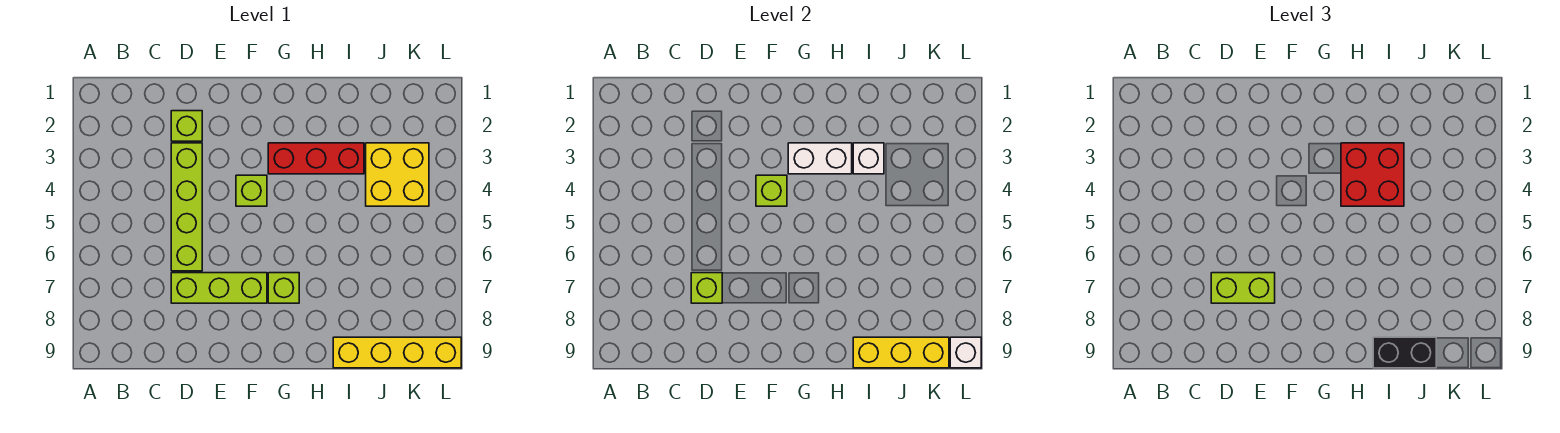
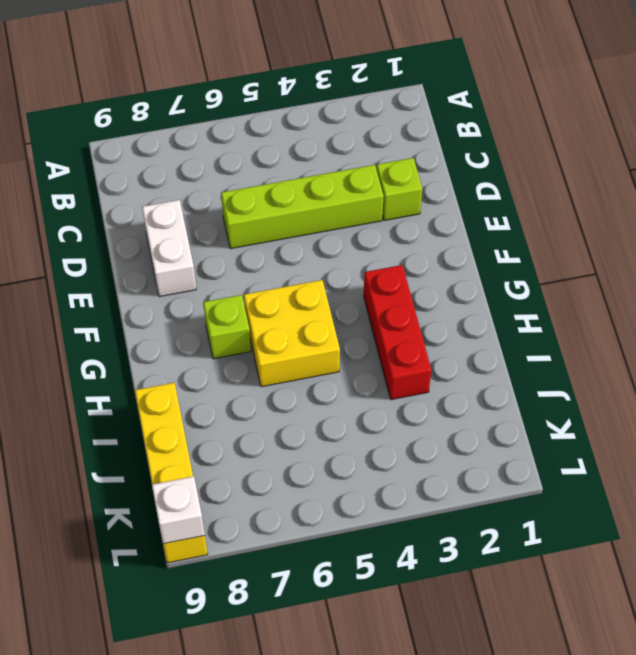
white brick D8:E8 level 1 -> white brick G3:H3 level 2
yellow brick G5:H6 level 1 -> yellow brick J3:K4 level 1
none -> lime brick D7:F7 level 1
none -> lime brick F4 level 1
none -> lime brick D7 level 2

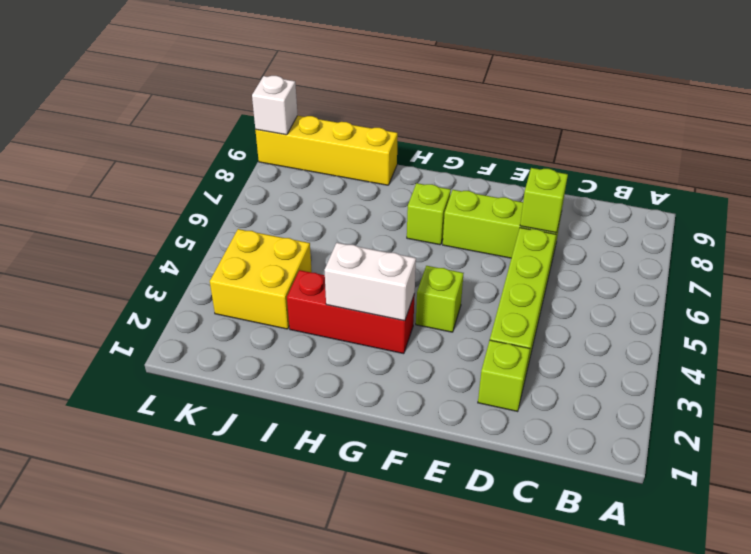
none -> lime brick F4 level 2
none -> white brick I3 level 2
none -> yellow brick I9:K9 level 2

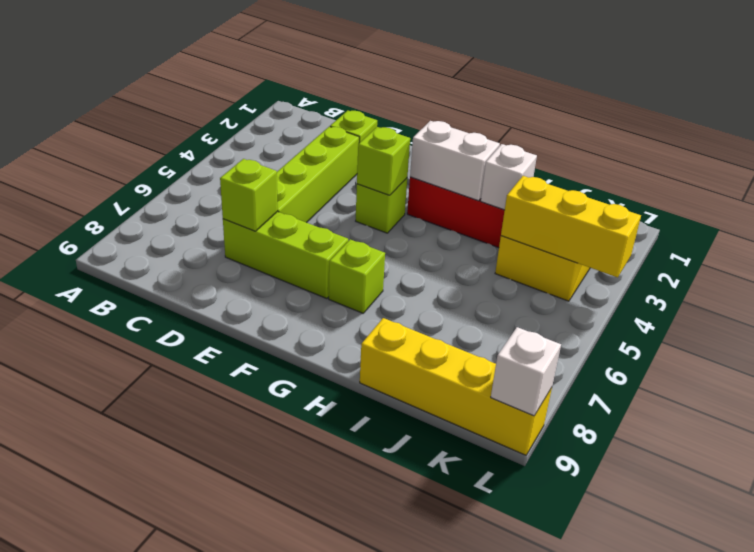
yellow brick J4:L4 level 2 -> yellow brick I9:K9 level 2
none -> lime brick D7:E7 level 3
none -> red brick H3:I4 level 3
none -> black brick I9:J9 level 3

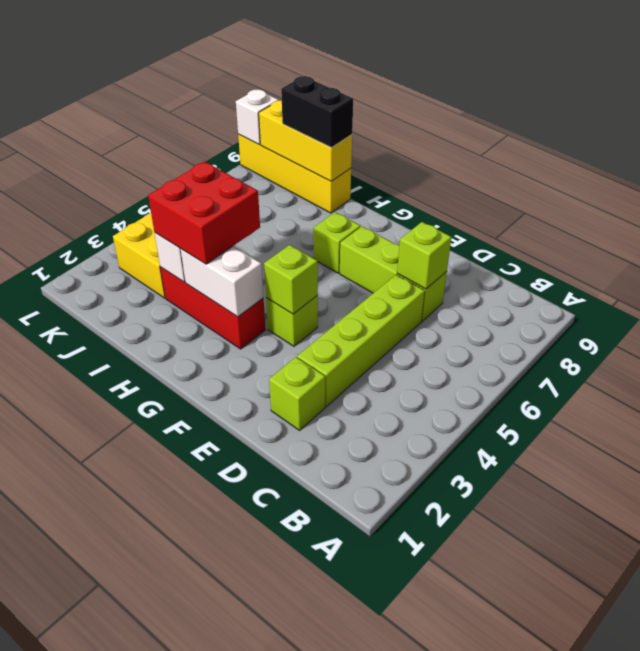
none -> lime brick D7:E7 level 3

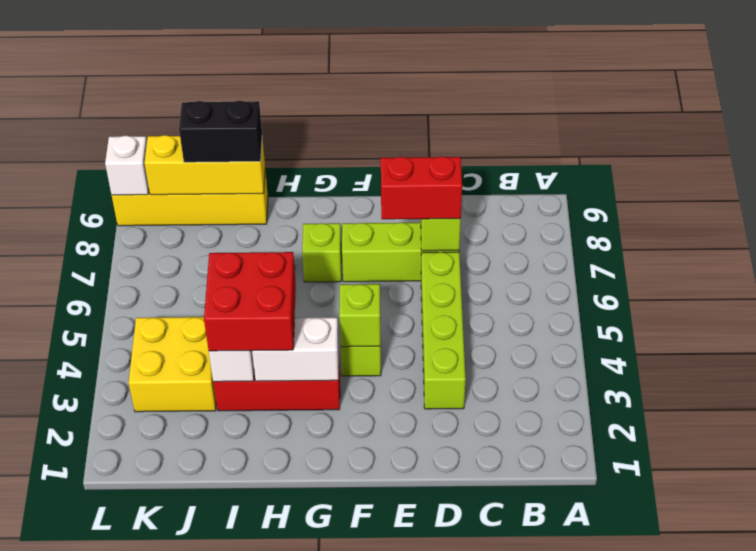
red brick D7:E7 level 3 -> lime brick D7:E7 level 3
none -> lime brick D2 level 1

